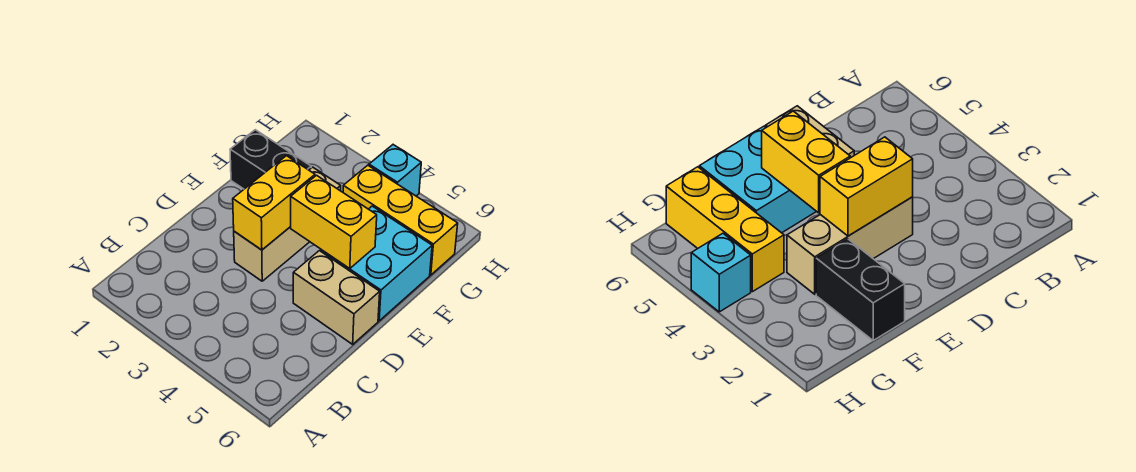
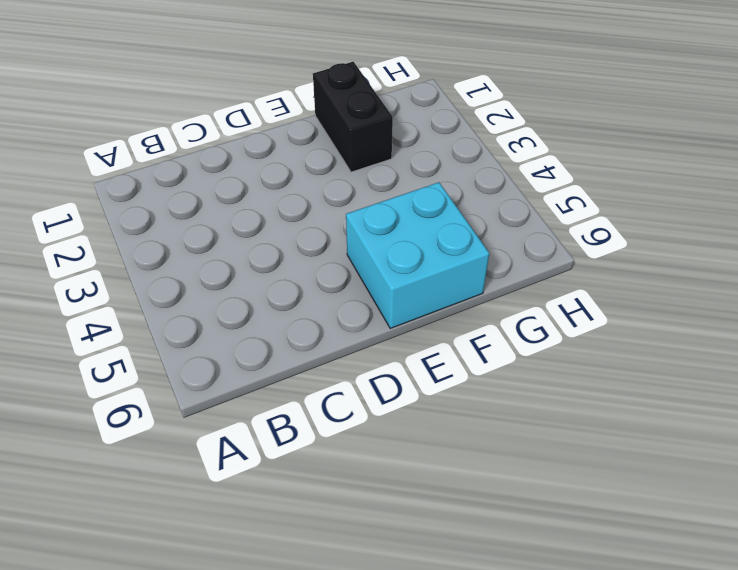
none -> tan brick D3:F3 level 1
none -> tan brick D5:D6 level 1

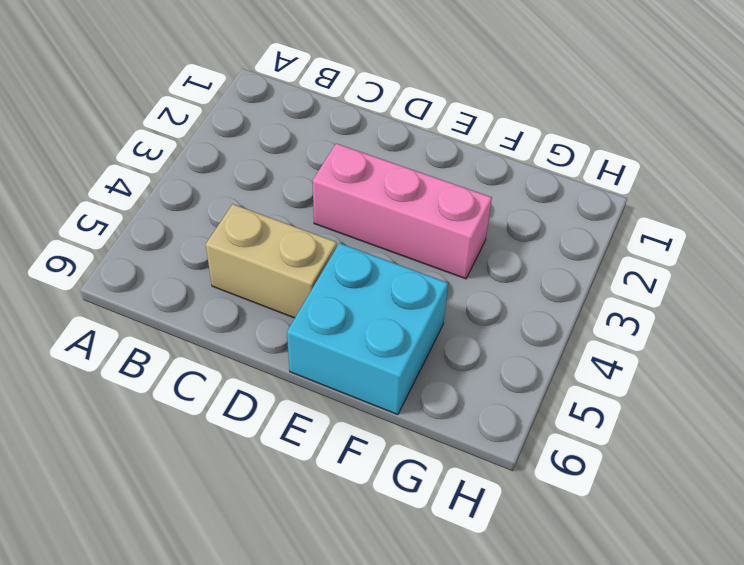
tan brick C5:D5 level 1 -> tan brick D5:D6 level 1
pink brick D3:F3 level 1 -> tan brick D3:F3 level 1
none -> black brick F1:F2 level 1
none -> yellow brick G4:G6 level 1

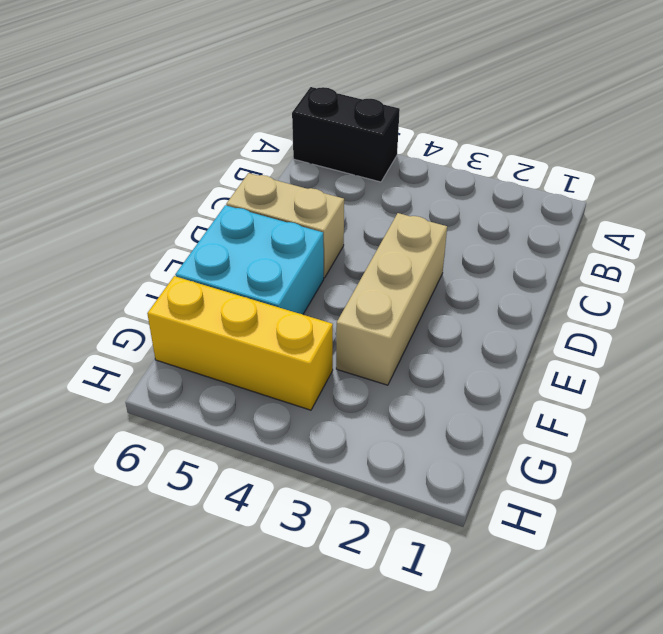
black brick A5:A6 level 1 -> black brick F1:F2 level 1
none -> cyan brick H4 level 1
none -> yellow brick D3:E3 level 2

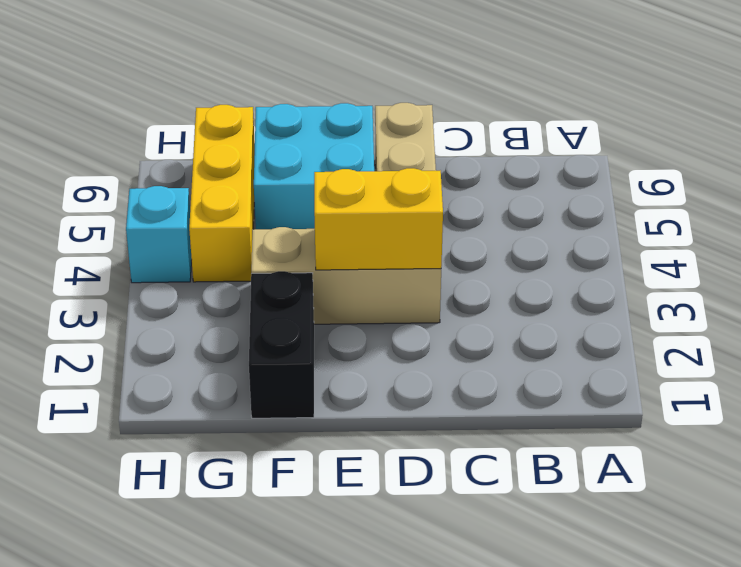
none -> yellow brick E4:E5 level 2

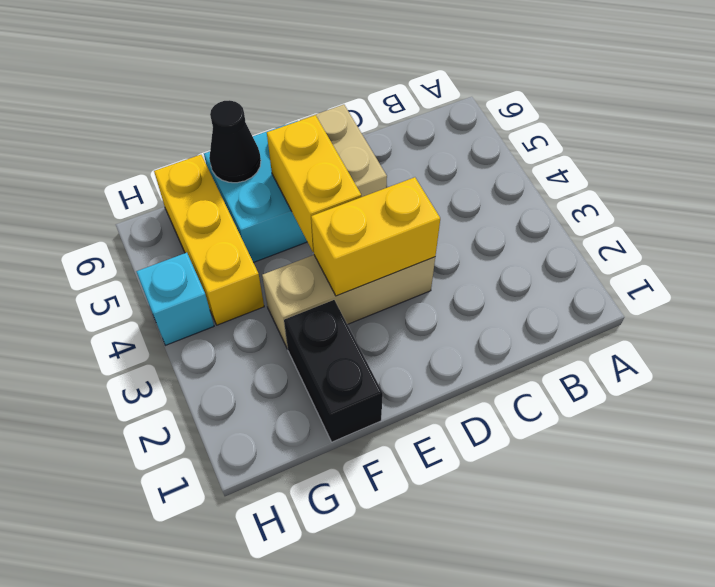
black cone F6 level 2 -> none

